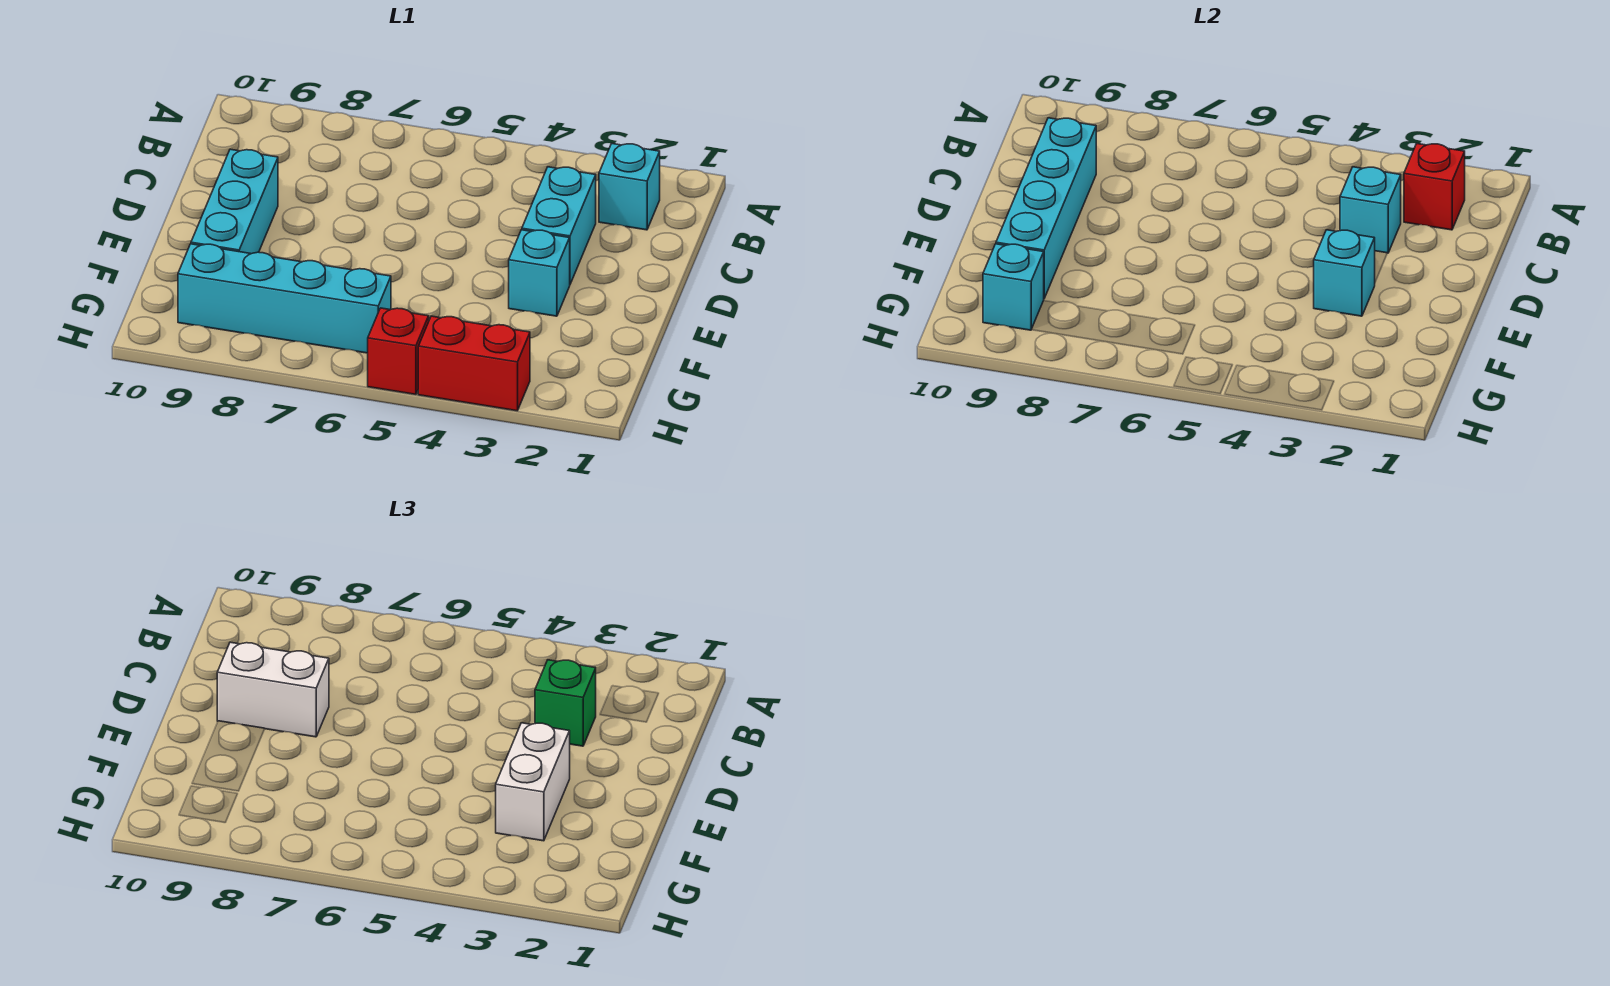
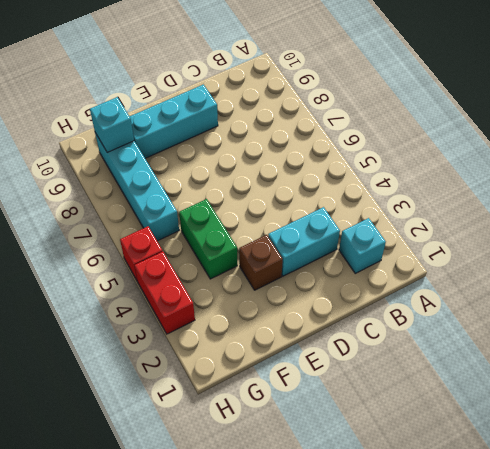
brown brick E3 level 1 -> cyan brick E3 level 1
green brick F4:F5 level 1 -> none
none -> red brick B2 level 2
none -> cyan brick C3 level 2
none -> cyan brick C9:F9 level 2

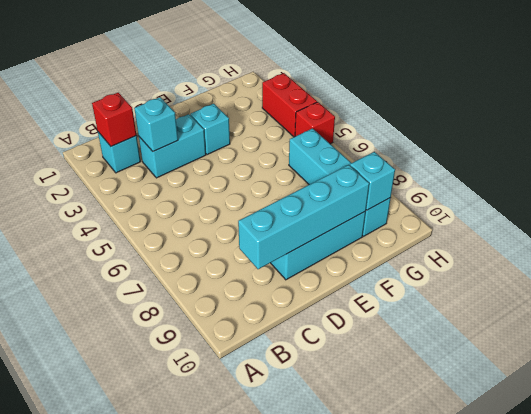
none -> cyan brick E3 level 2
none -> green brick C3 level 3
none -> white brick D8:D9 level 3

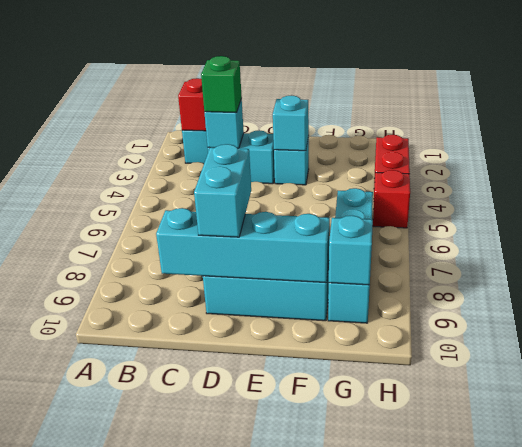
cyan brick D8:D9 level 3 -> white brick D8:D9 level 3
none -> white brick E3:F3 level 3

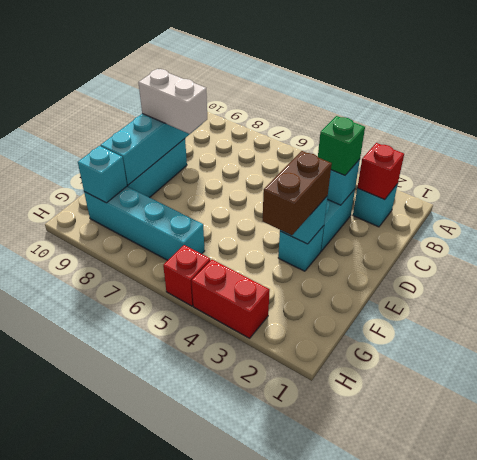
brown brick E3:F3 level 3 -> white brick E3:F3 level 3

